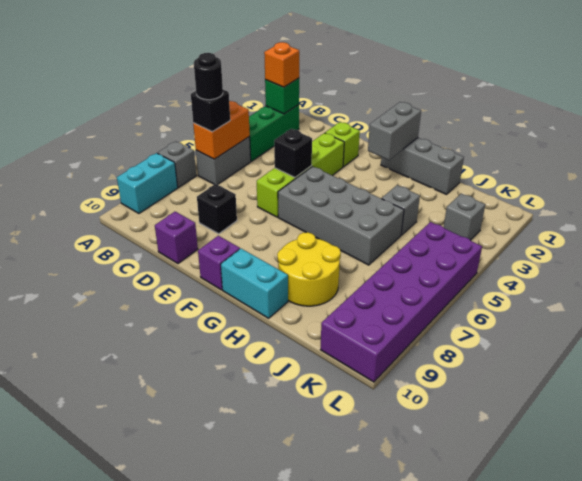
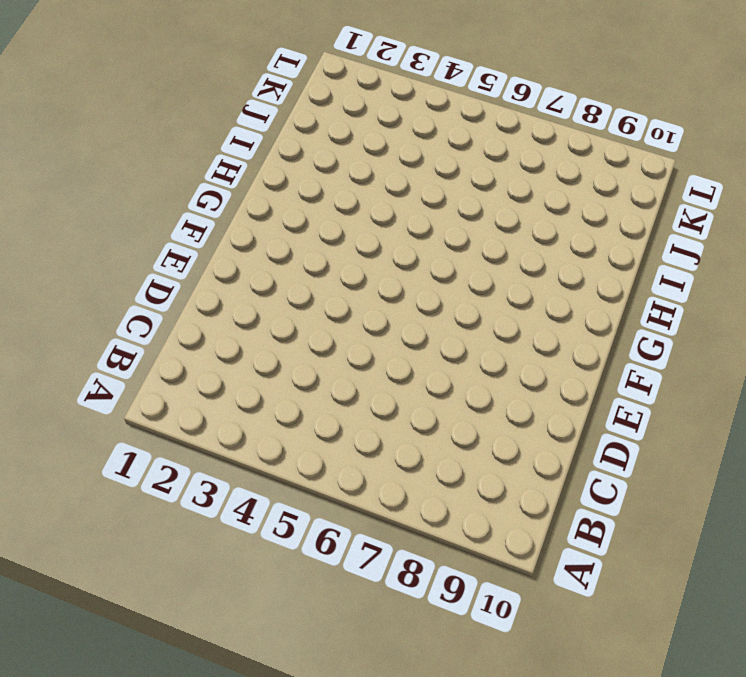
none -> grey brick A7 level 1
none -> cyan brick A8:A9 level 1
none -> green brick B2:B4 level 1

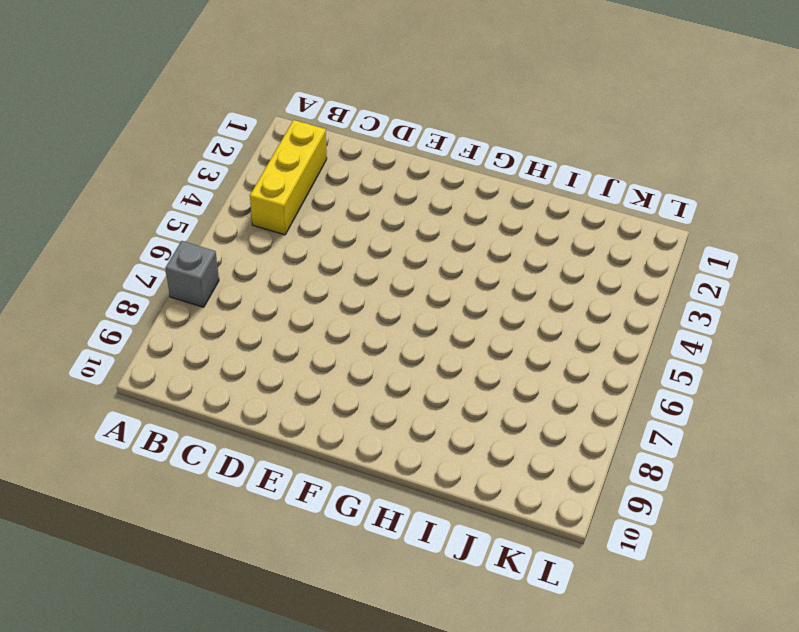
yellow brick B2:B4 level 1 -> green brick B2:B4 level 1
none -> cyan brick A8:A9 level 1
none -> grey brick B5:B6 level 1
none -> black brick D8 level 1

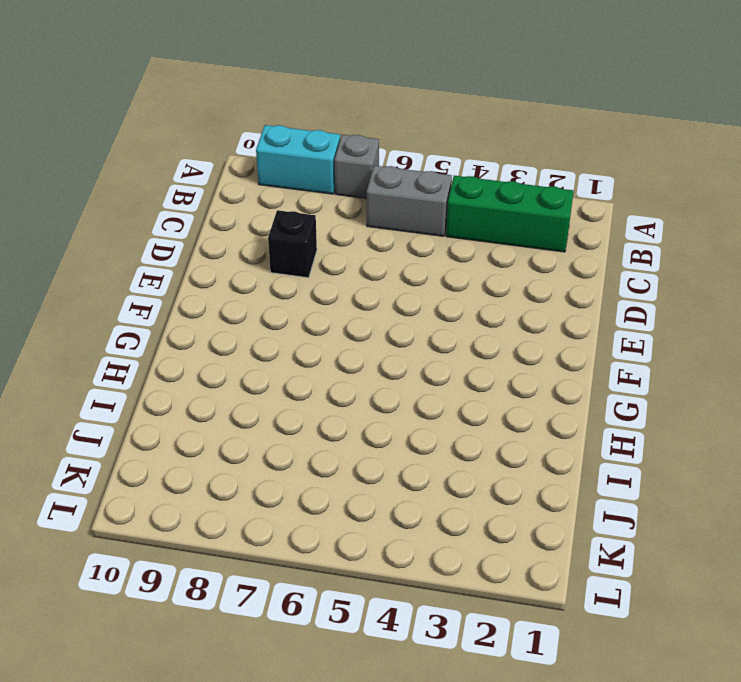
none -> purple brick D10 level 1
none -> lime brick E2 level 1
none -> lime brick E3:E6 level 1

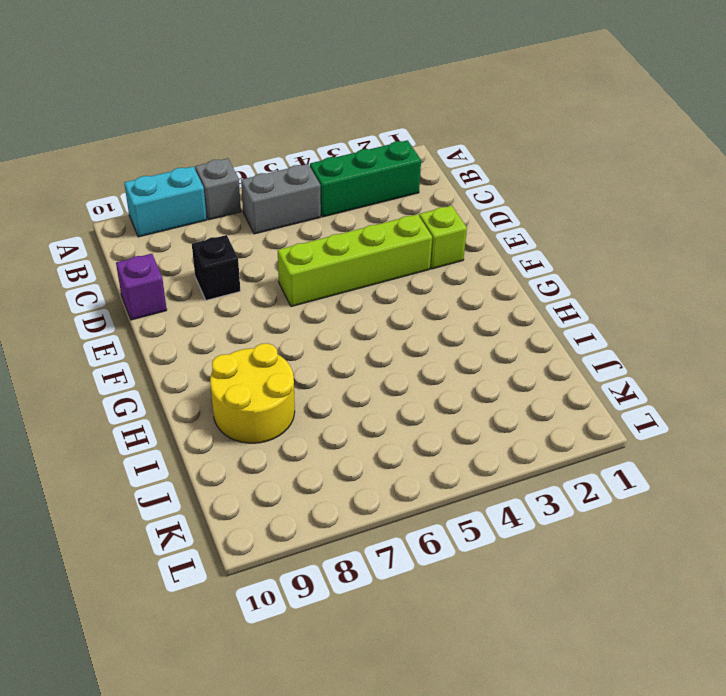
none -> grey brick F5:I6 level 1
none -> purple brick F10 level 1
none -> grey brick G1:I1 level 1

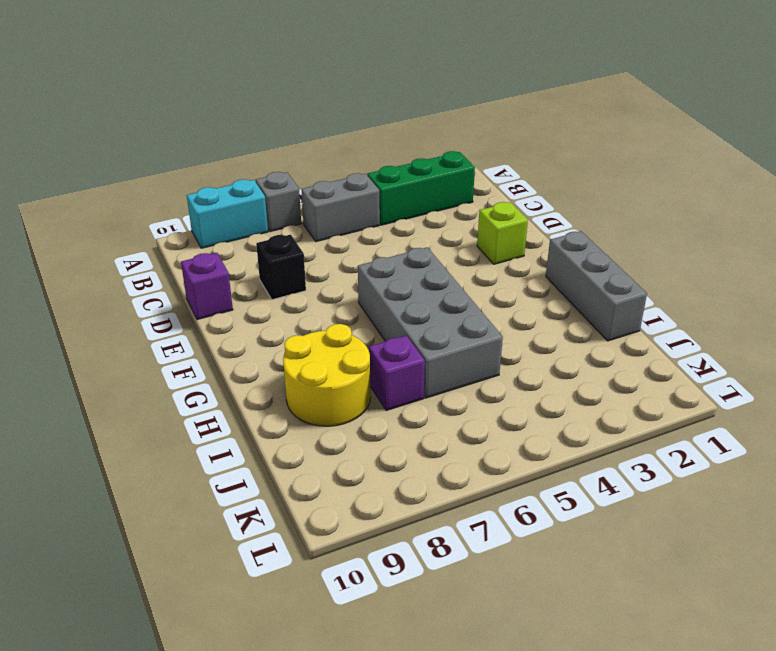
purple brick I7 level 1 -> purple brick F10 level 1
none -> lime brick E3:E6 level 1
none -> cyan brick G10:H10 level 1
none -> grey brick I4 level 1

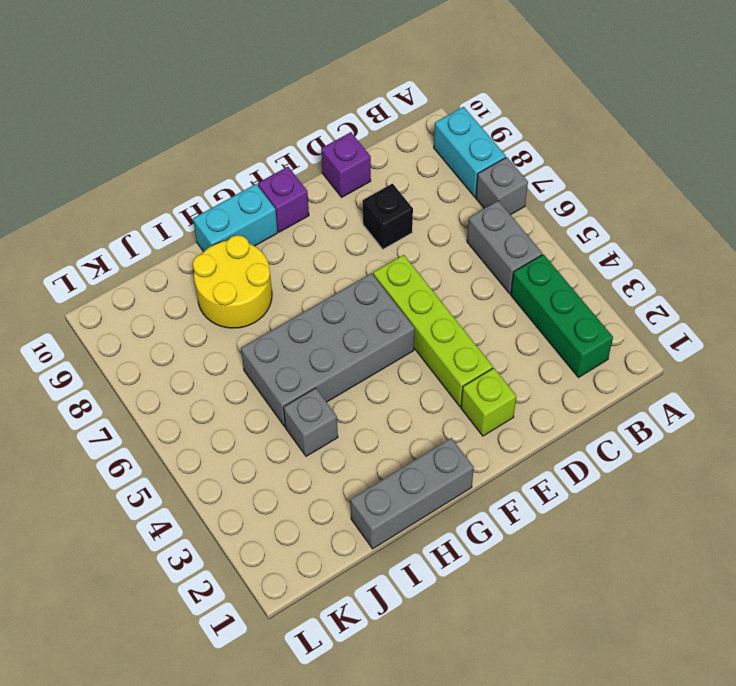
none -> grey brick K3 level 1
none -> purple brick K5:L10 level 1
none -> green brick B2 level 2

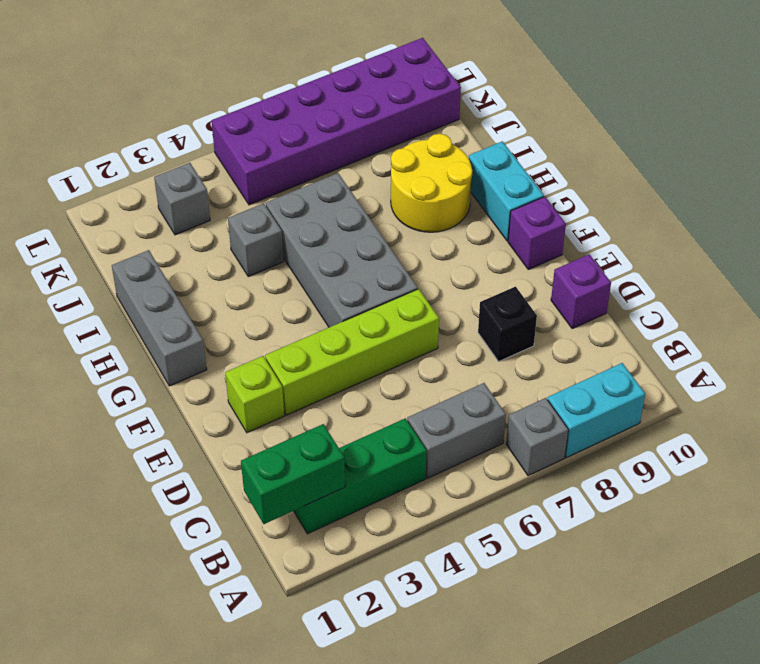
green brick B1:B2 level 2 -> green brick B2 level 2
none -> orange brick B5:B6 level 2
none -> black brick E5 level 2
none -> grey brick G1:G2 level 2

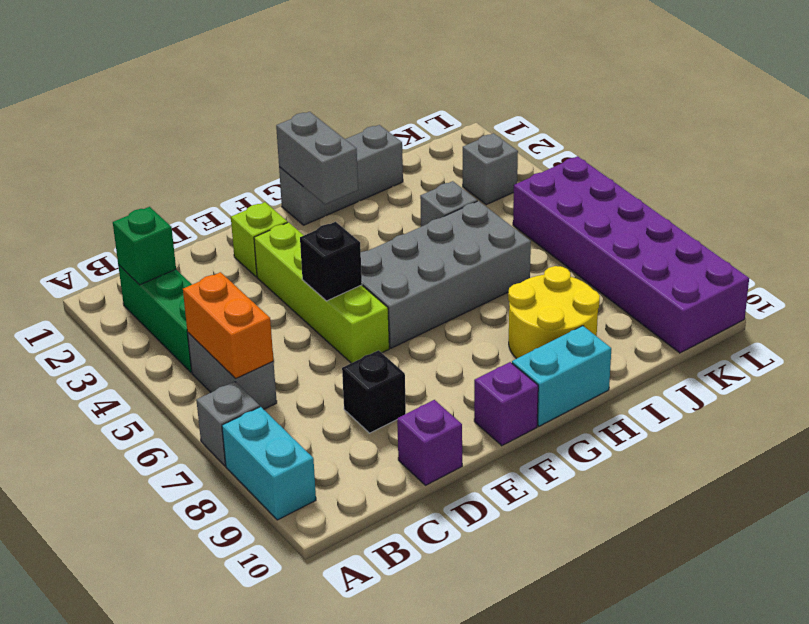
none -> orange brick B2 level 3
none -> black brick B6 level 3
none -> black round brick B6 level 4

